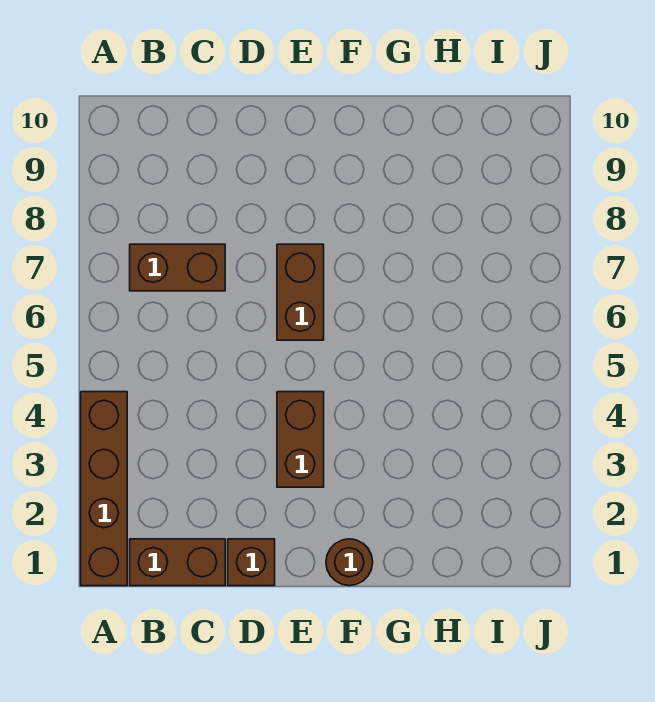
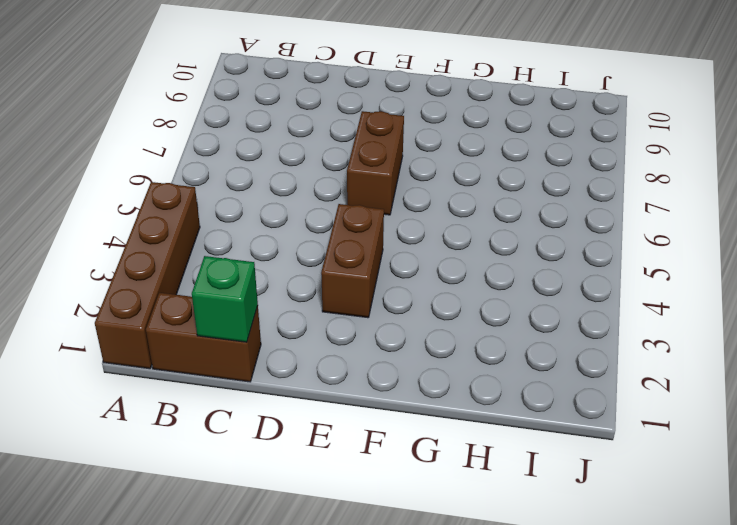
green brick C1 level 2 -> none
none -> brown brick B7:C7 level 1
none -> brown brick D1 level 1

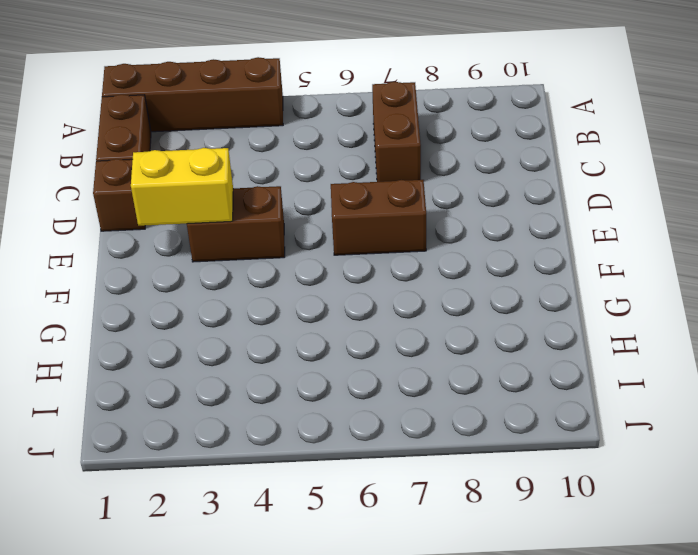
yellow brick E2:E3 level 2 -> none
none -> brown round brick F1 level 1

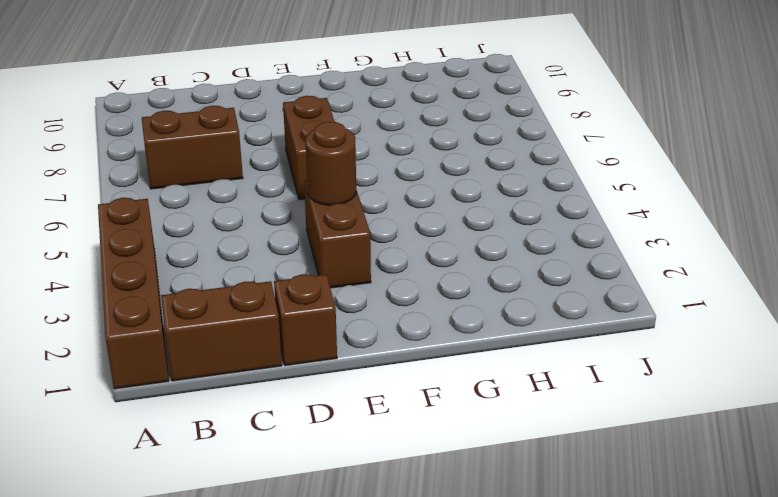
brown round brick E4 level 2 -> brown round brick F1 level 1

